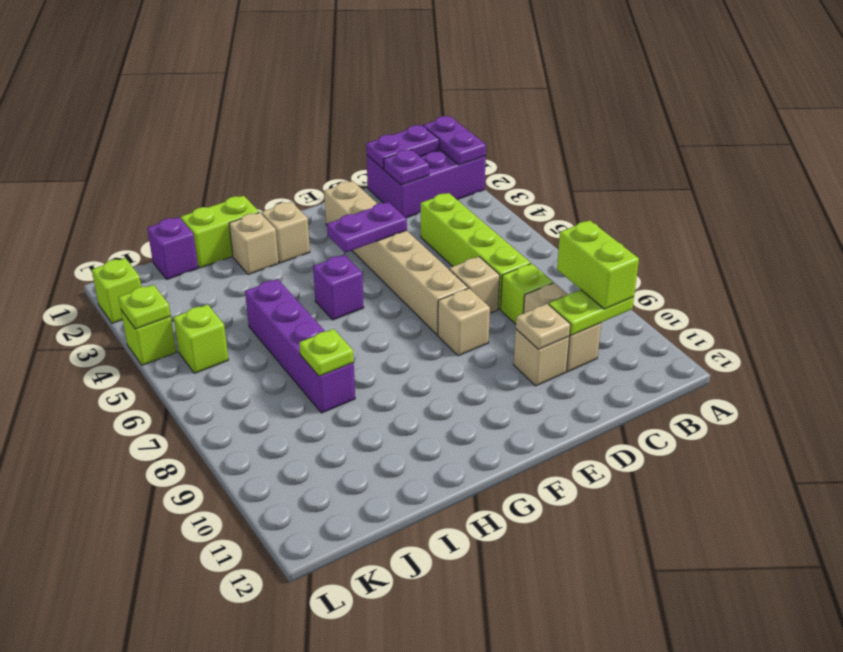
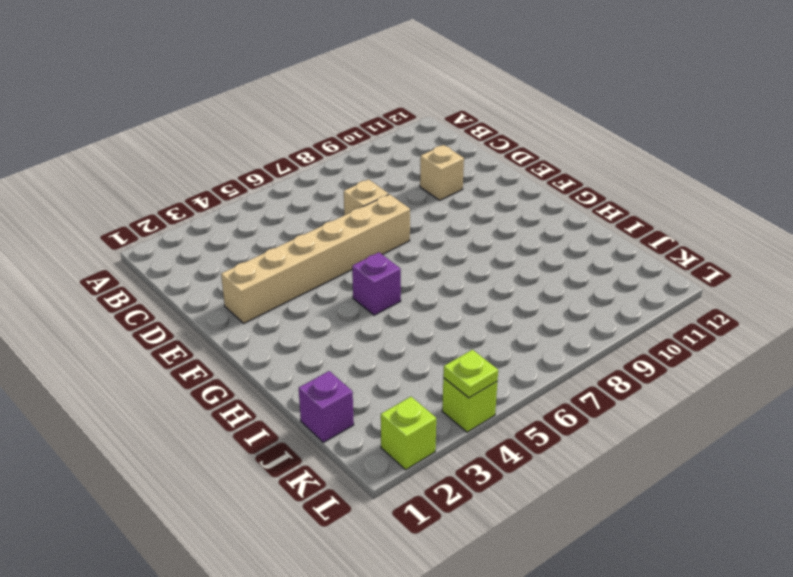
none -> purple brick A1:C2 level 1
none -> lime brick C4:C7 level 1
none -> lime brick C8 level 1

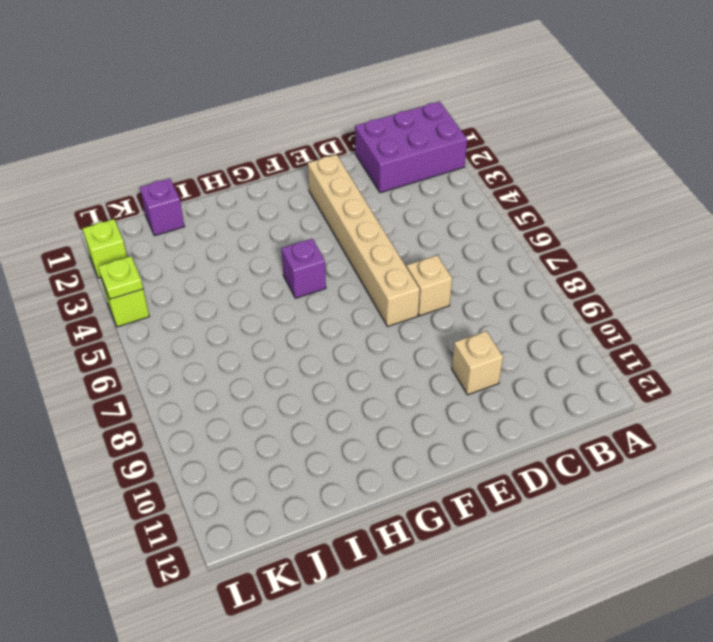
none -> lime brick C4:C7 level 1
none -> lime brick C8 level 1
none -> tan brick C9:C10 level 1

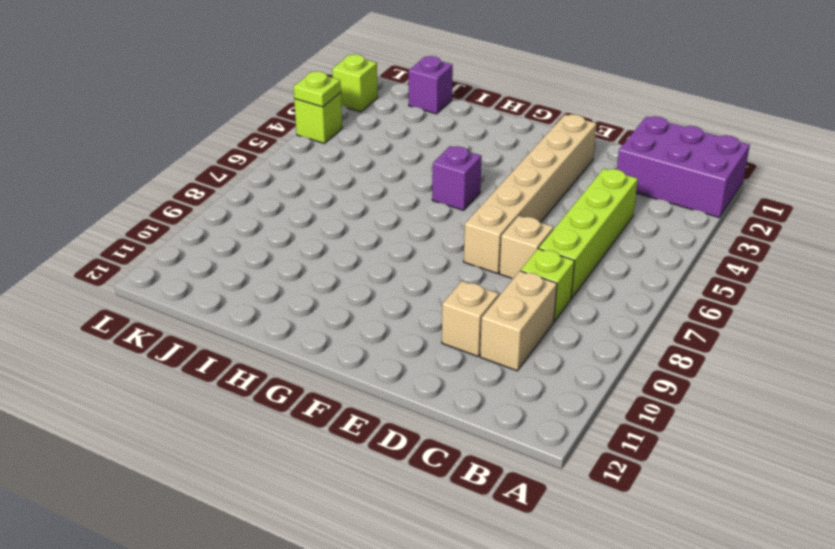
none -> tan brick E8 level 1
none -> tan brick G2 level 1
none -> lime brick H1:I1 level 1

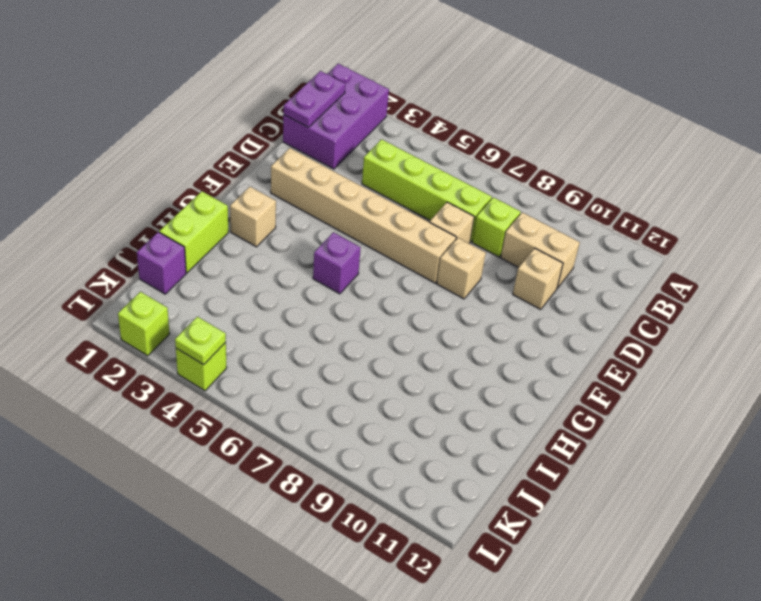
none -> tan brick H2 level 1
none -> purple brick I5:I8 level 1
none -> lime brick K5 level 1

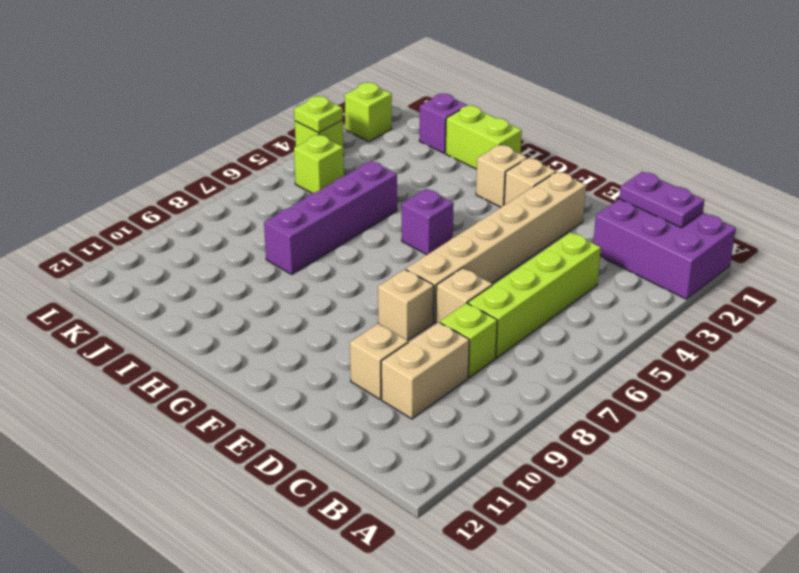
tan brick F2 level 1 -> tan brick H2 level 1
none -> purple plate A1:A2 level 2
none -> lime plate B10:C10 level 2
none -> purple plate C2 level 2

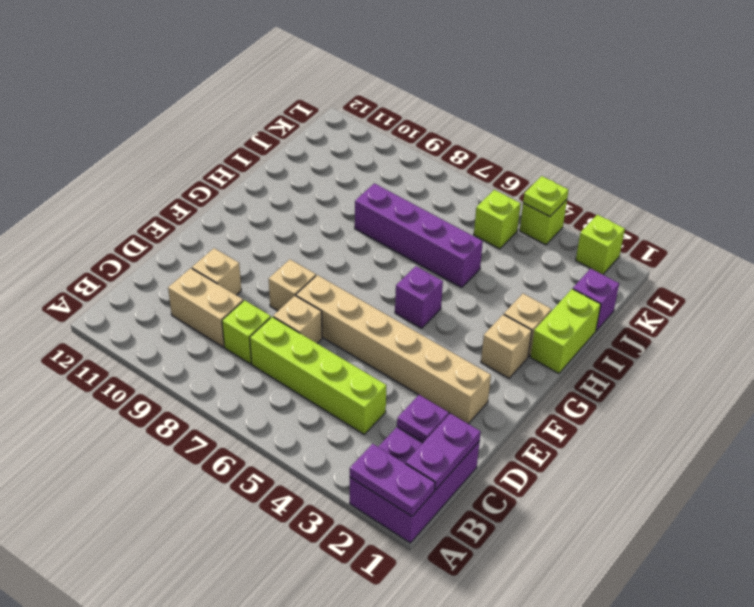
none -> lime plate B10:C10 level 2
none -> tan plate D10 level 2
none -> purple plate E4:F4 level 2

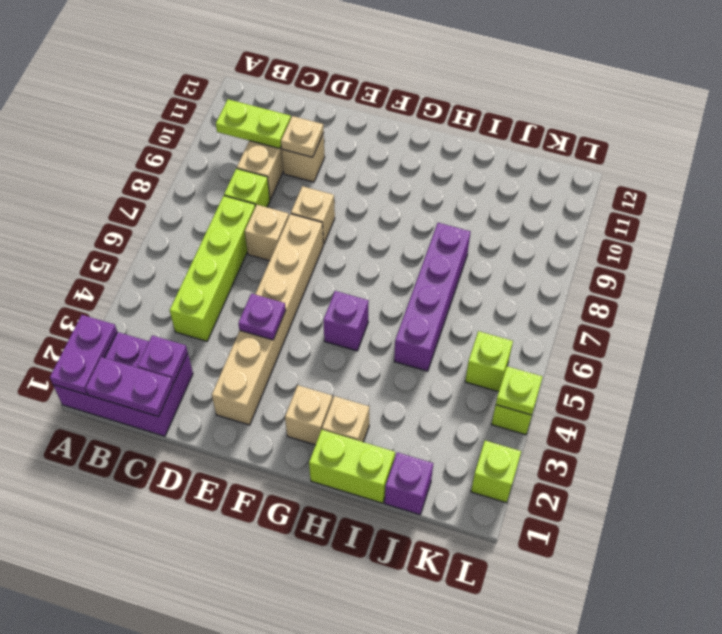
purple plate E4 level 2 -> purple plate E4:F4 level 2
none -> lime plate I8 level 2
none -> lime brick B9:B10 level 3

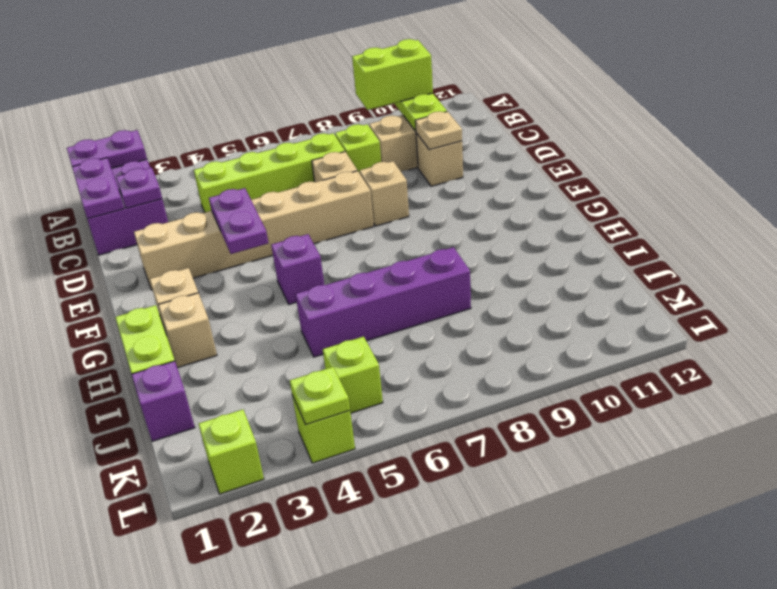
none -> lime plate I8 level 2

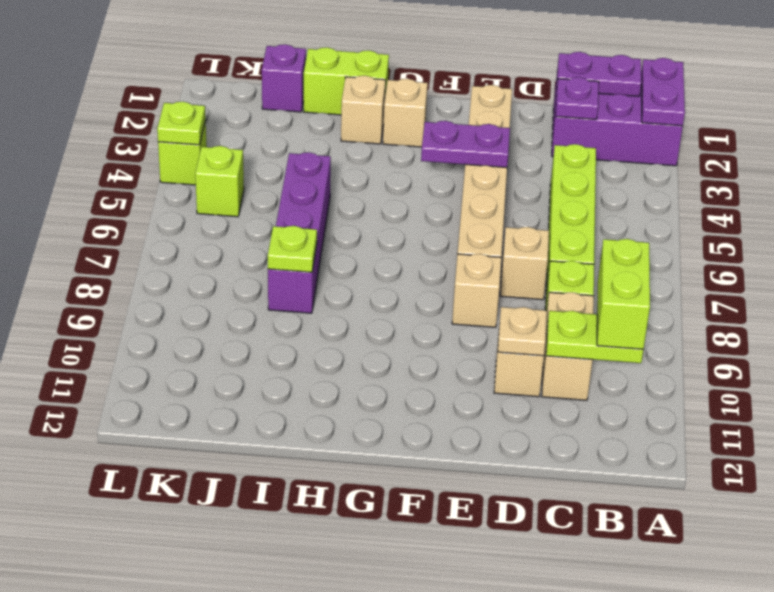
none -> purple brick G5 level 1
none -> lime brick L2 level 1

